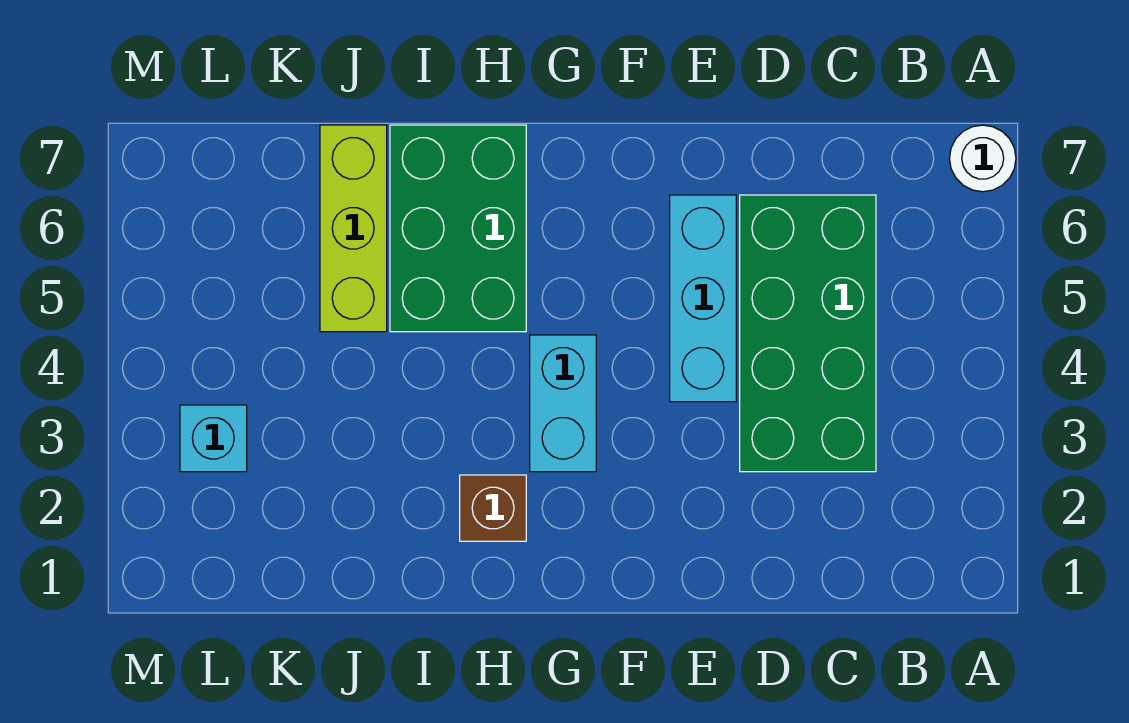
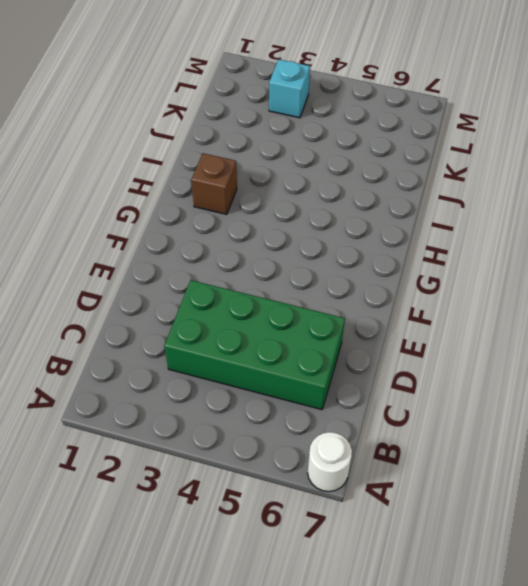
none -> cyan brick E4:E6 level 1
none -> cyan brick G3:G4 level 1

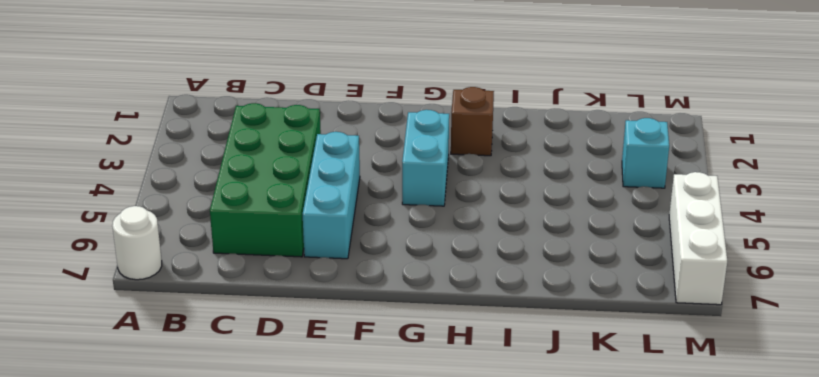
white brick M5:M7 level 1 -> none
none -> green brick H5:I7 level 1
none -> lime brick J5:J7 level 1

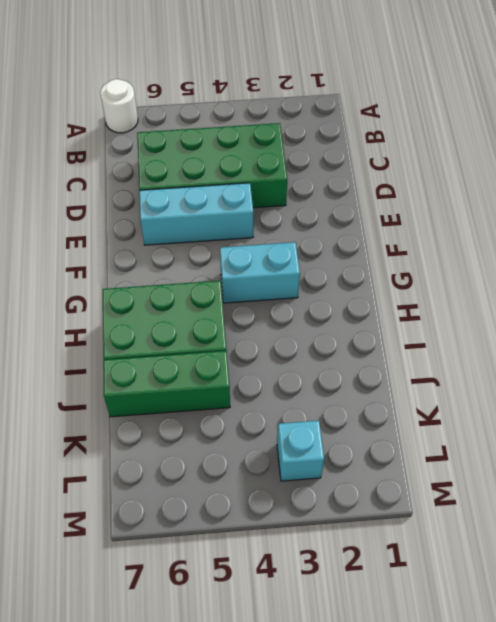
green brick J5:J7 level 1 -> lime brick J5:J7 level 1
none -> brown brick H2 level 1

